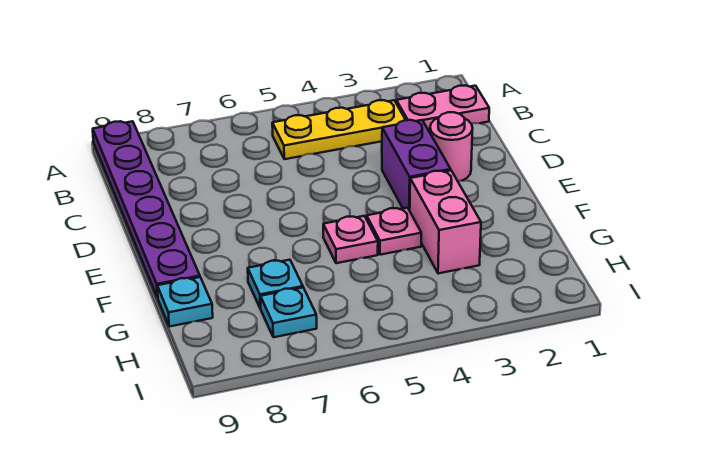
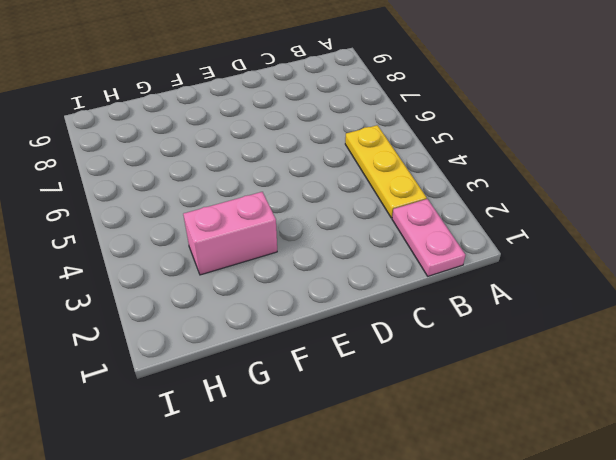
none -> purple plate A9:F9 level 1
none -> pink round brick D2 level 1

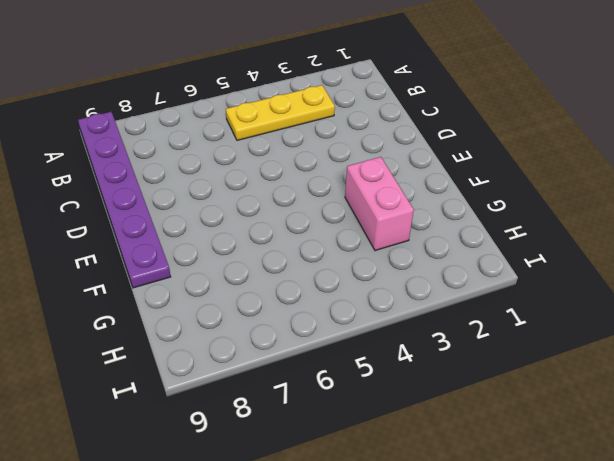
none -> pink plate B1:B2 level 1
none -> pink round brick D2 level 1

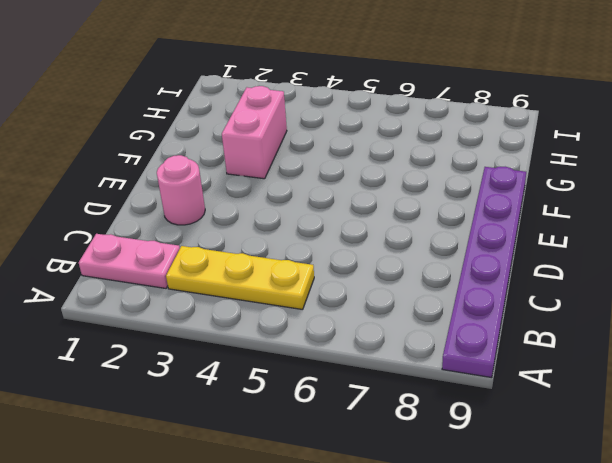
none -> purple brick D3:E3 level 1
none -> pink plate F4 level 1

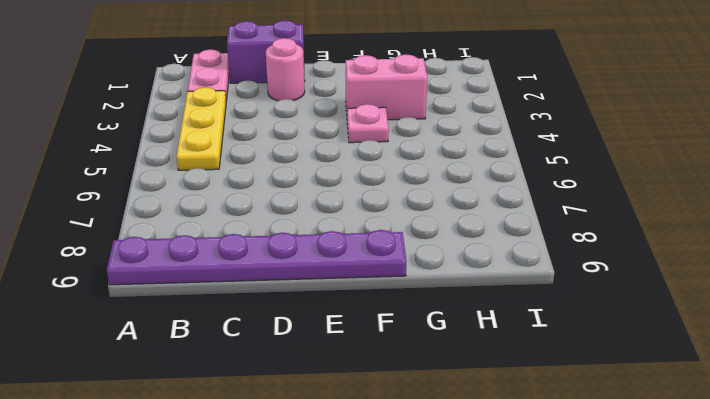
purple brick C1:D1 level 1 -> purple brick D3:E3 level 1
none -> pink plate F5 level 1
none -> cyan plate G7 level 1

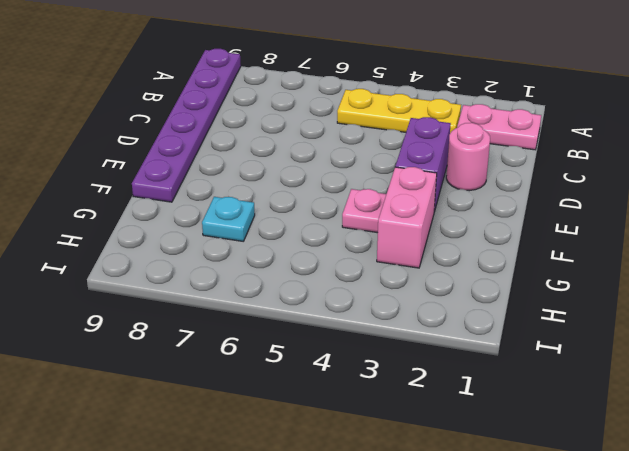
none -> pink plate F5 level 1
none -> cyan plate G9 level 1

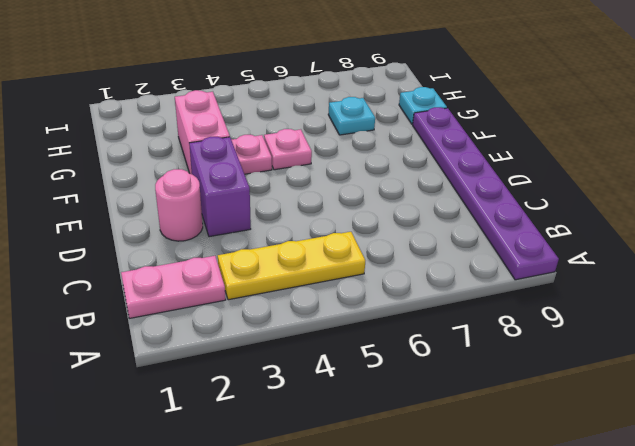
none -> cyan plate H7 level 1

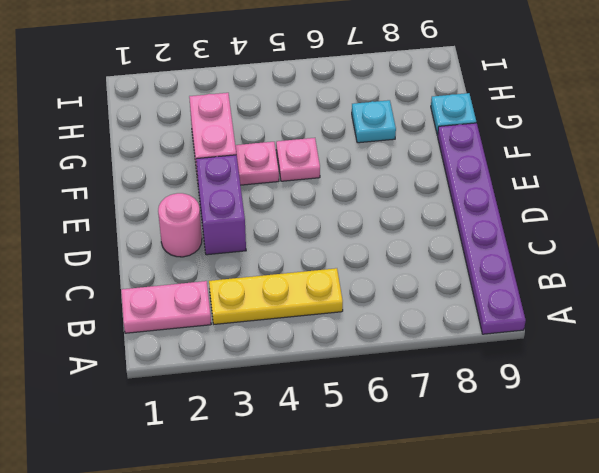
none -> cyan plate H7 level 1

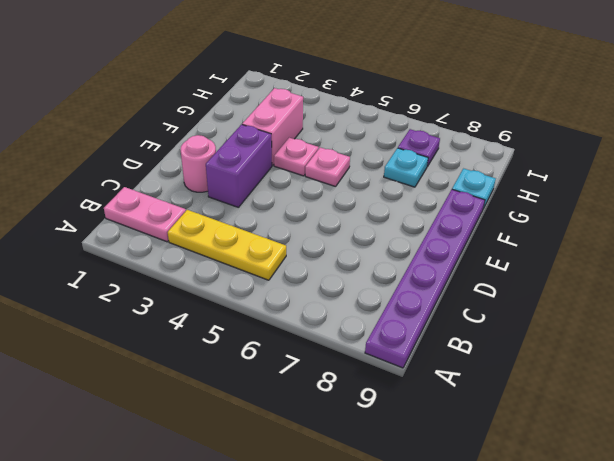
purple plate H7 level 1 -> cyan plate H7 level 1

